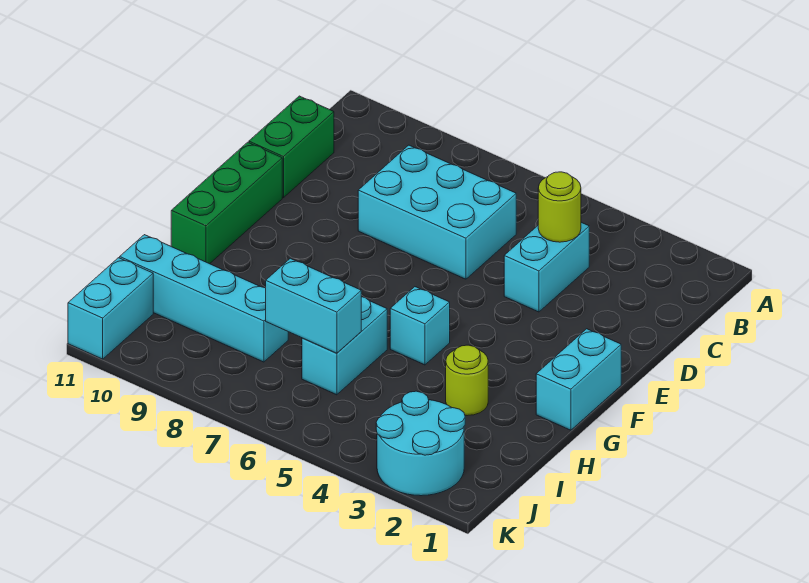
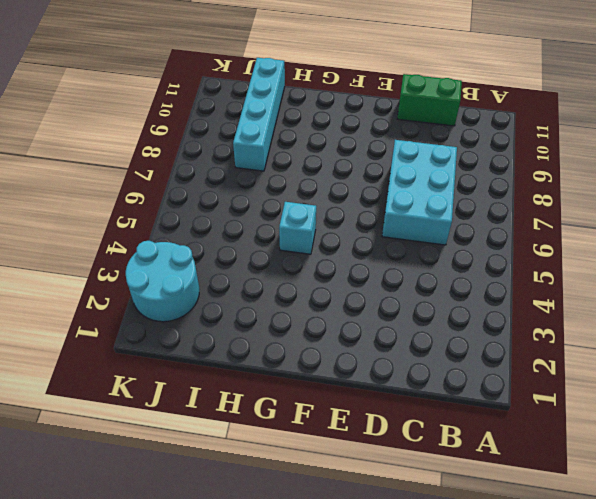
none -> cyan brick C4:D4 level 1
none -> green brick E11:G11 level 1
none -> cyan brick F1:G1 level 1

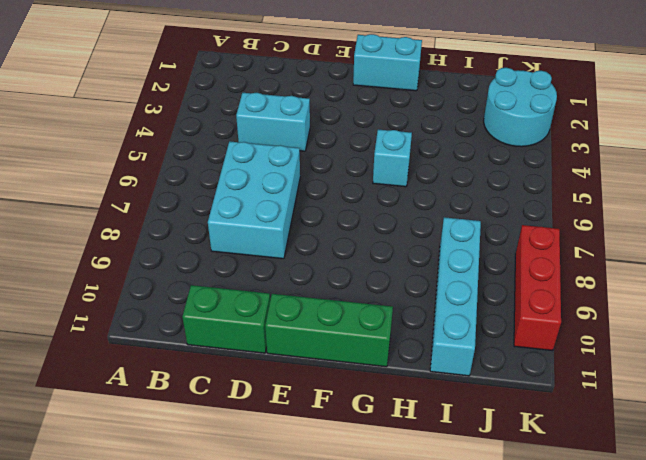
red brick K8:K10 level 1 -> none
none -> lime round brick H3 level 1
none -> cyan brick H6:I6 level 1
none -> cyan brick J11:K11 level 1

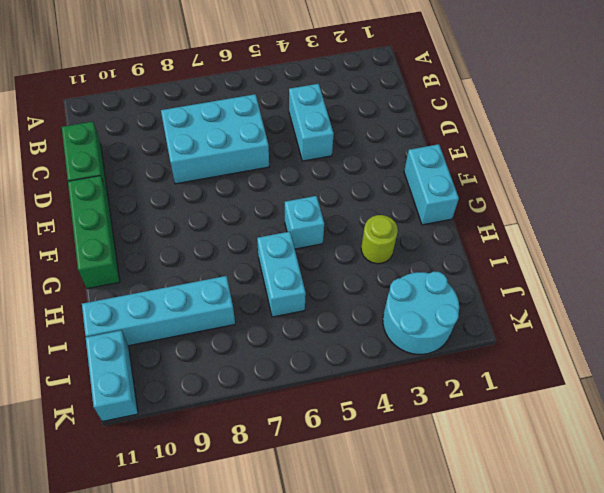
none -> lime round brick C4 level 2
none -> cyan brick I6:I7 level 2

